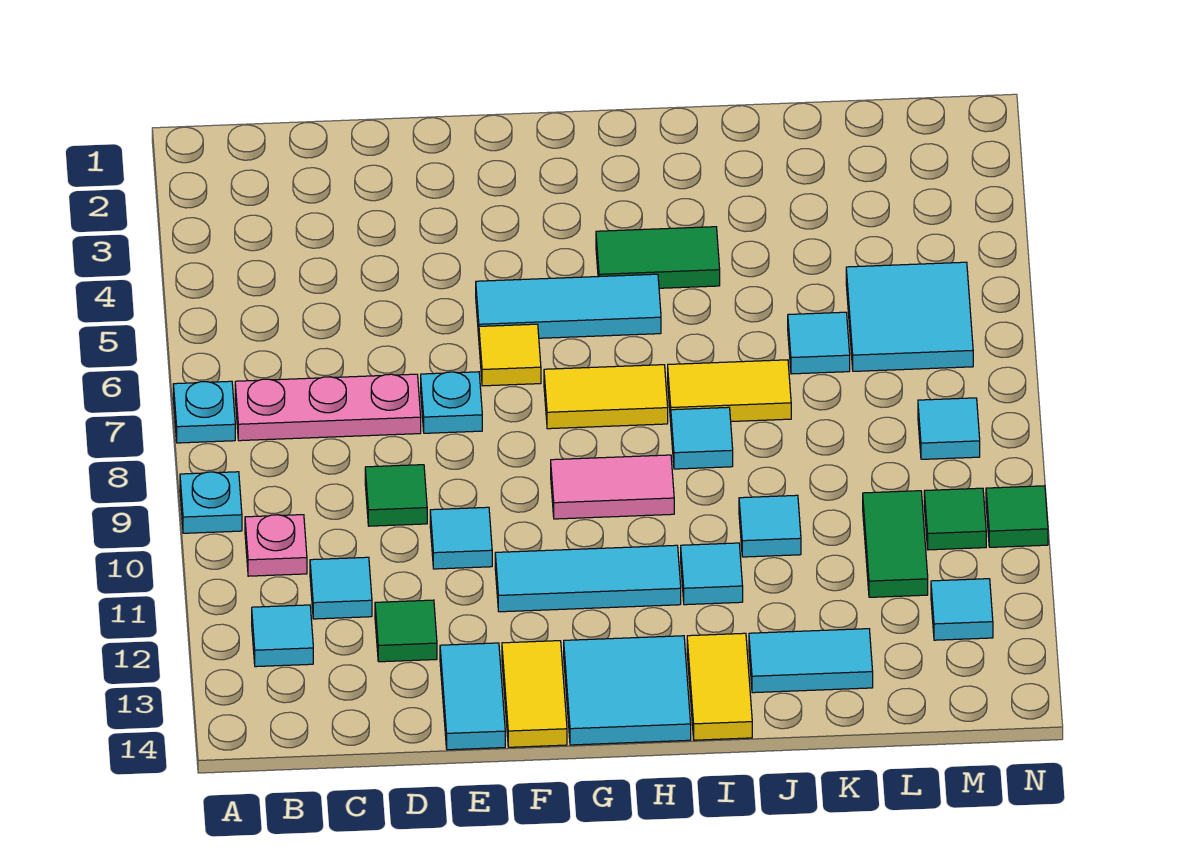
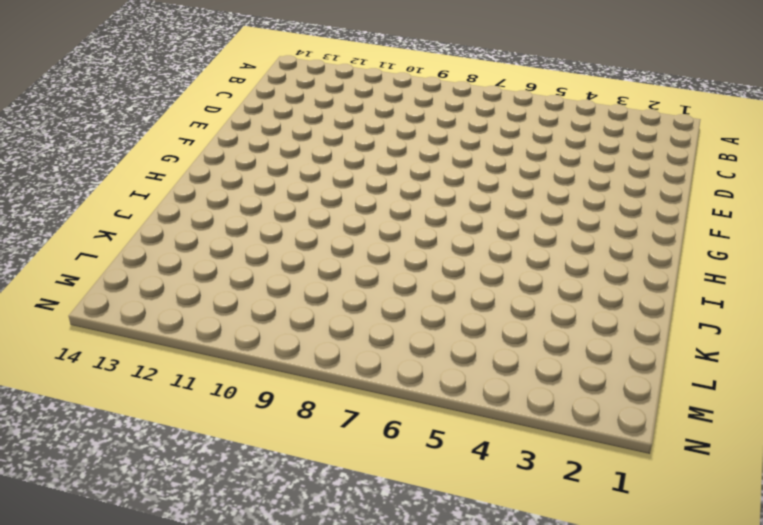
none -> cyan plate A7 level 1
none -> cyan plate A9 level 1
none -> pink plate B7:D7 level 1
none -> pink plate B10 level 1

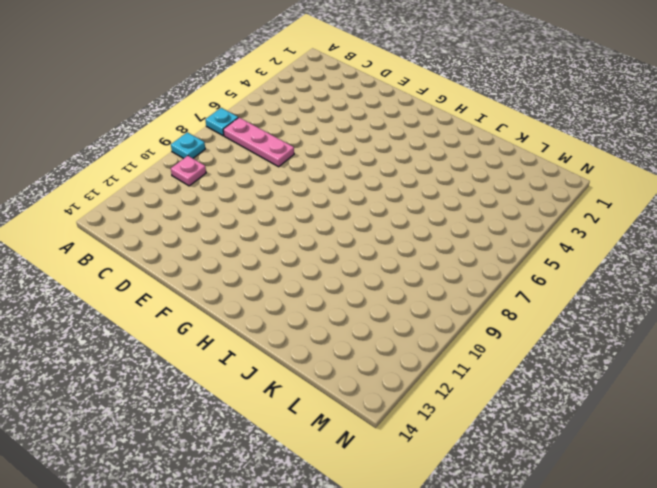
none -> cyan tile B12 level 1
none -> cyan tile C11 level 1
none -> green tile D9 level 1
none -> green tile D12 level 1

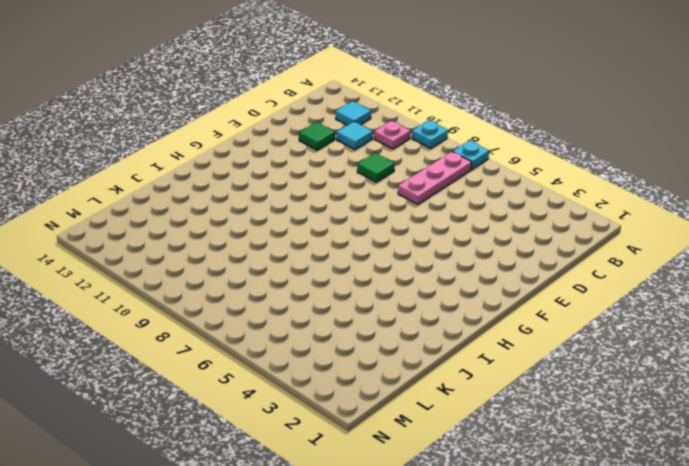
none -> cyan plate E7 level 1
none -> cyan tile E10 level 1
none -> cyan tile E13:E14 level 1
none -> cyan tile F5:H5 level 1

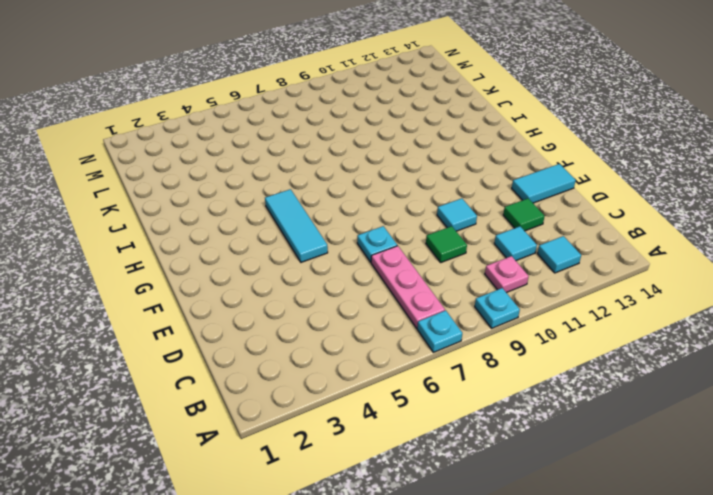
none -> yellow tile F6 level 1
none -> cyan tile F11:H11 level 1
none -> yellow tile F13:F14 level 1
none -> yellow tile G7:H7 level 1

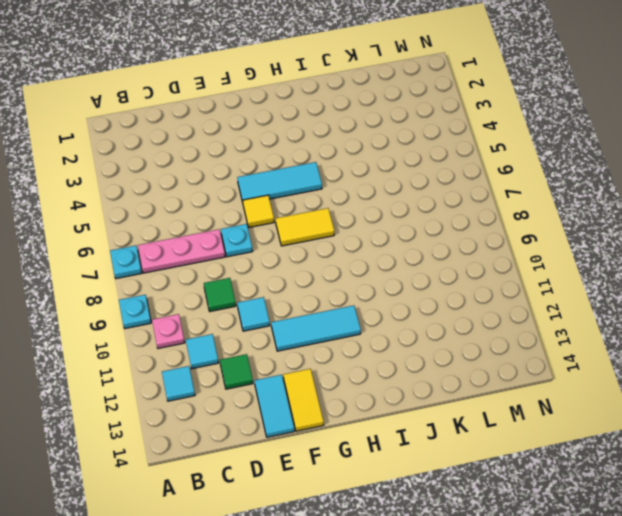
none -> pink tile G9:H9 level 1
none -> cyan tile G13:H14 level 1
none -> green tile H4:I4 level 1
none -> yellow tile I7:J7 level 1

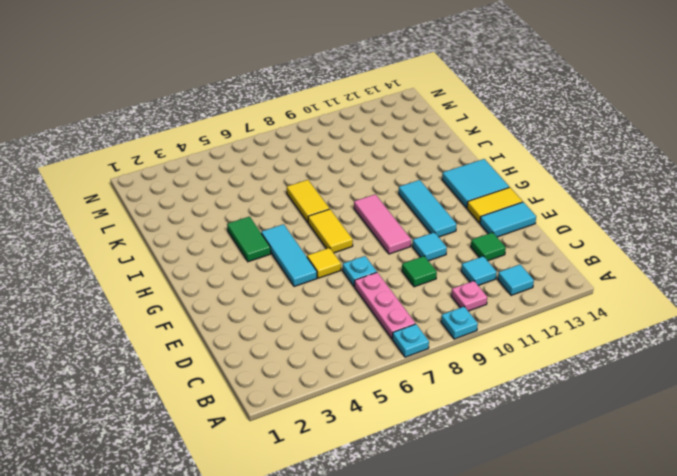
pink tile F9:H9 level 1 -> pink tile G9:H9 level 1
none -> cyan tile I8 level 1
none -> cyan tile I11 level 1
none -> yellow tile I13:I14 level 1
none -> cyan tile J10 level 1

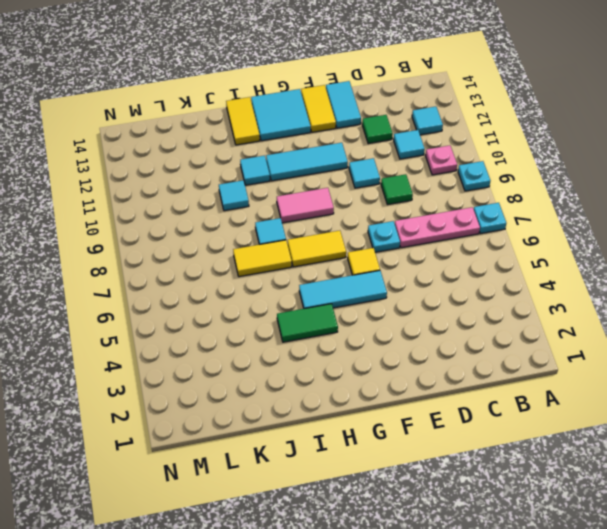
none -> cyan tile J13:K13 level 1
none -> cyan tile K6 level 1
none -> cyan tile L5:M6 level 1
none -> green tile L10:L11 level 1

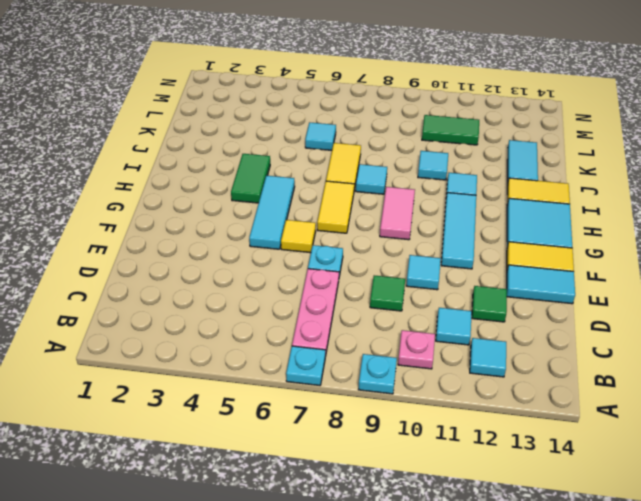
none -> cyan tile L5:M6 level 1
none -> cyan tile M8 level 1
none -> green tile M10 level 1
none -> cyan tile M12 level 1

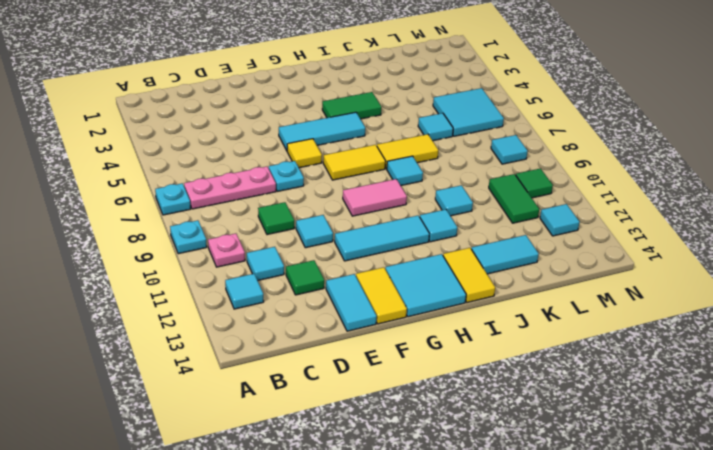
none -> green tile N10 level 1

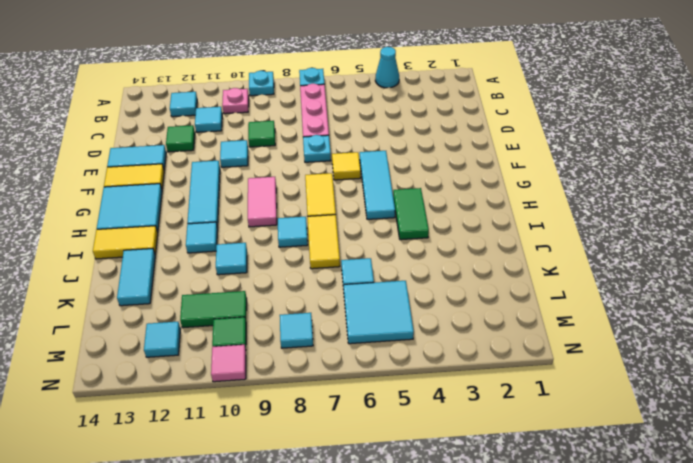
cyan cone A4 level 1 -> none
pink tile N10 level 1 -> green tile N10 level 1

